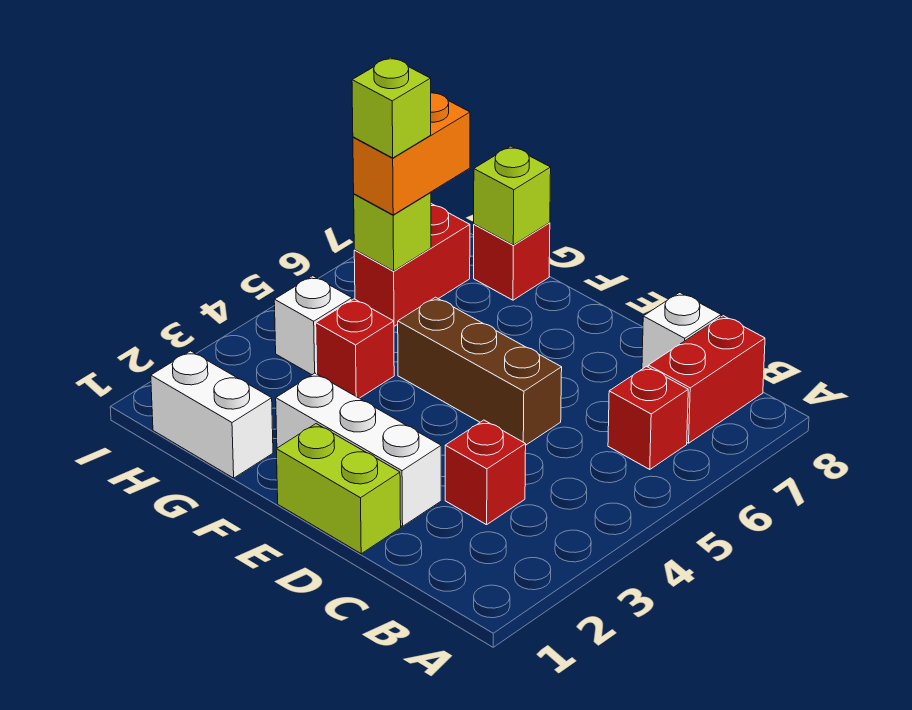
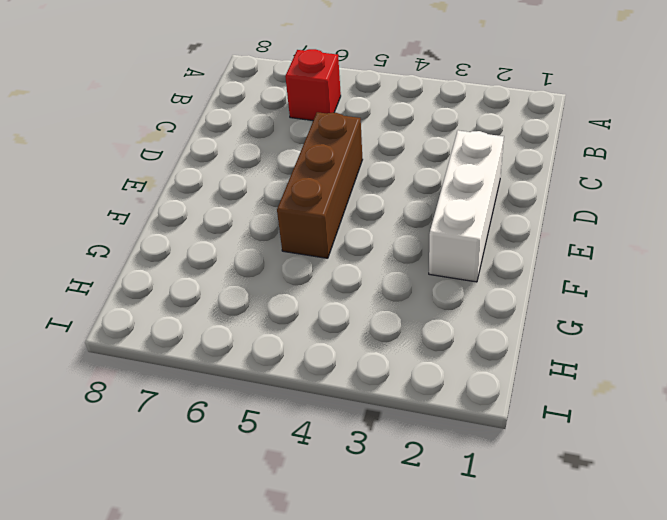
none -> red brick B7:B8 level 1
none -> red brick C3 level 1
none -> white brick C8 level 1

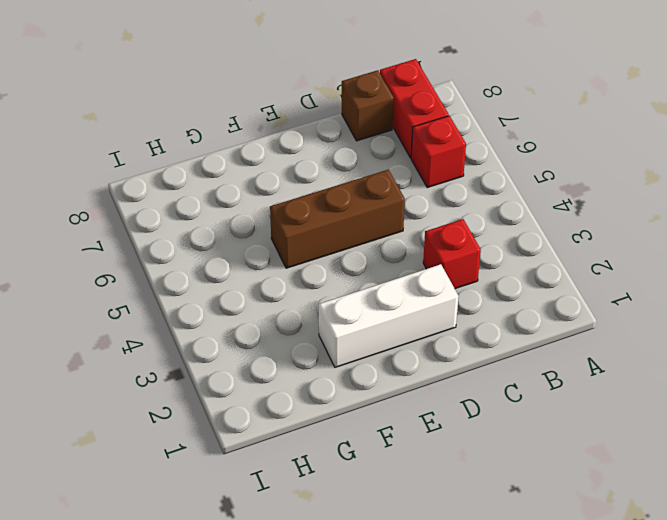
brown brick C8 level 1 -> white brick C8 level 1
none -> lime brick D1:E1 level 1
none -> white brick G1:H1 level 1
none -> red brick G4 level 1

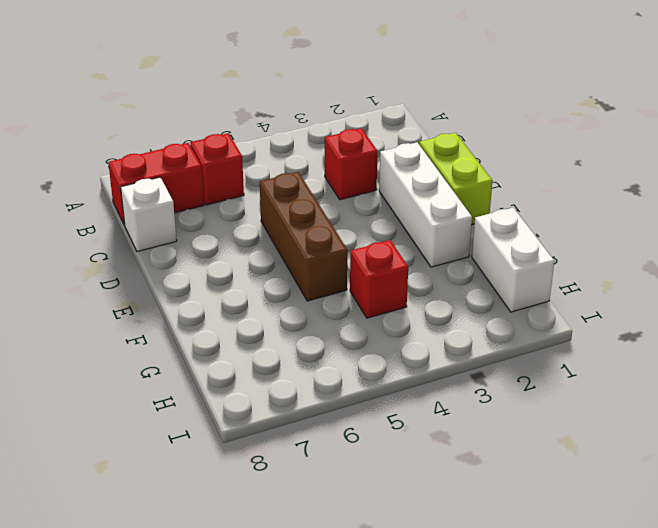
none -> red brick G8 level 1
none -> white brick H4 level 1
none -> red brick H6:H7 level 1

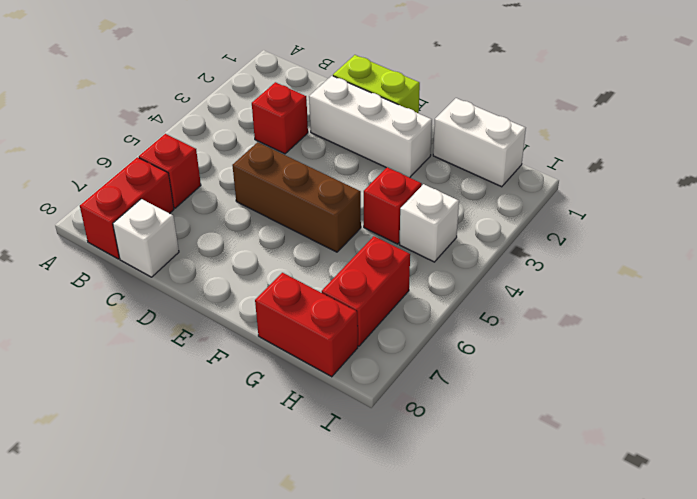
red brick G8:H8 level 1 -> red brick G8 level 1
none -> lime brick G8 level 2
none -> lime brick H6 level 2
none -> orange brick H6:H7 level 3

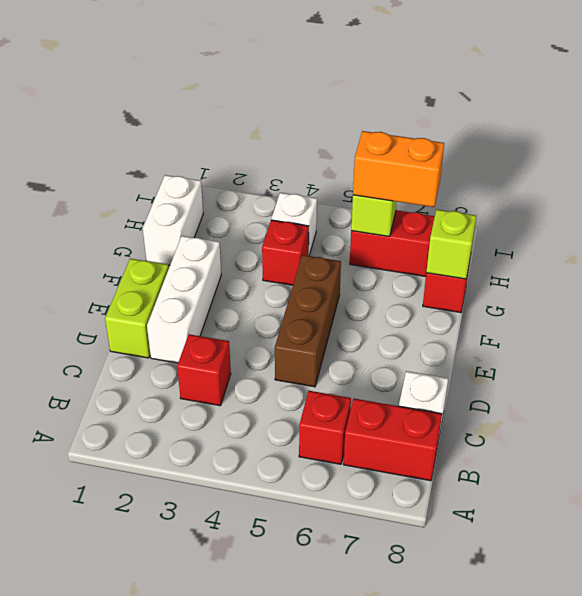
none -> lime brick H6 level 4

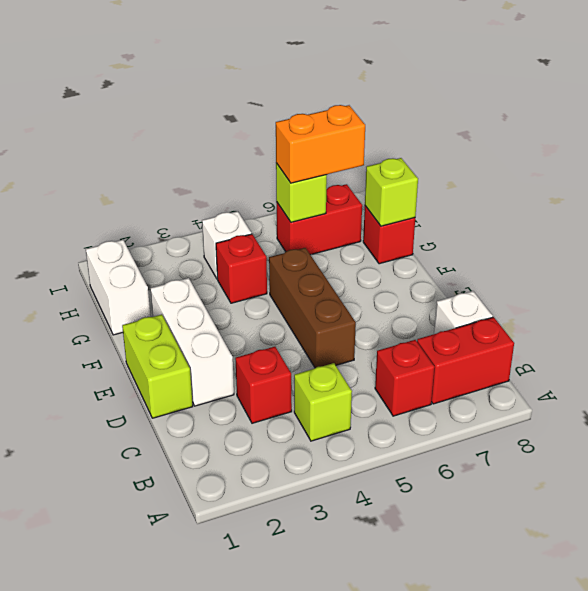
lime brick B4 level 1 -> lime brick H6 level 4

